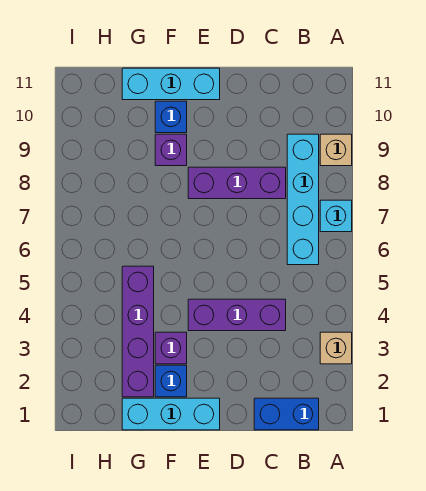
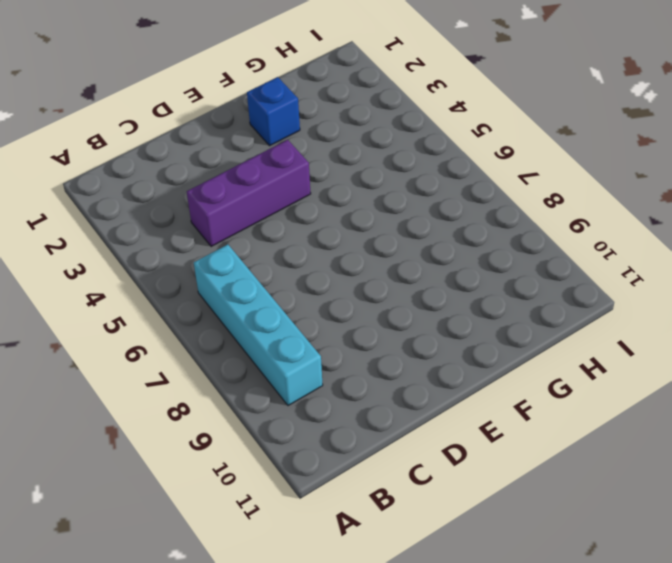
none -> tan brick A3 level 1
none -> cyan brick A7 level 1
none -> tan brick A9 level 1

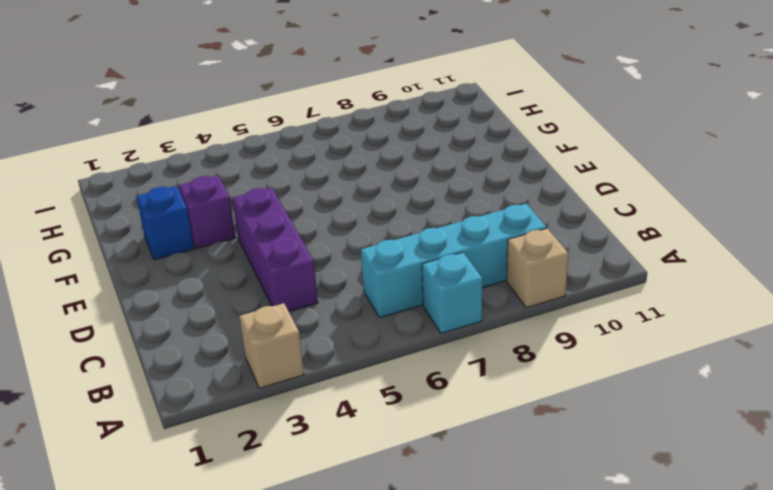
none -> blue brick B1:C1 level 1
none -> purple brick C8:E8 level 1
none -> cyan brick E1:G1 level 1

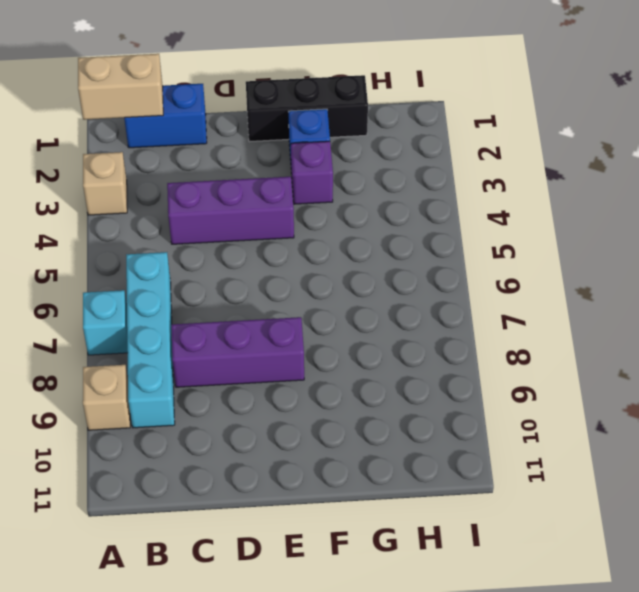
tan brick A1:B1 level 2 -> none
black brick E1:G1 level 1 -> cyan brick E1:G1 level 1
none -> cyan brick E11:G11 level 1
none -> purple brick F9 level 1
none -> blue brick F10 level 1

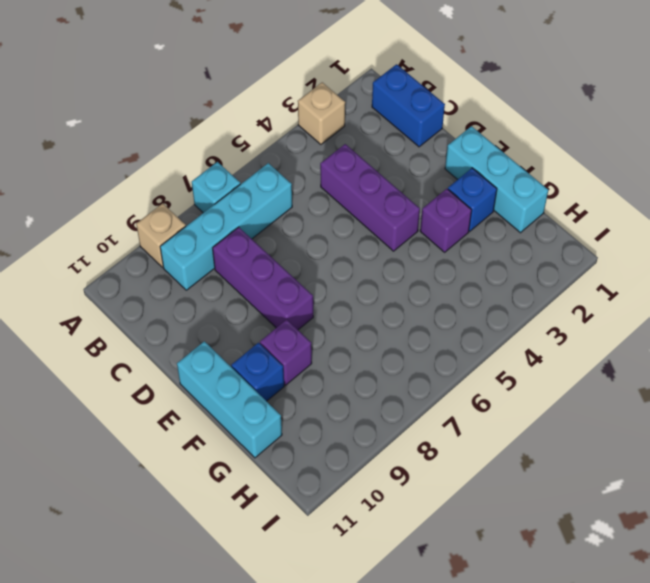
none -> purple brick G2:G5 level 1

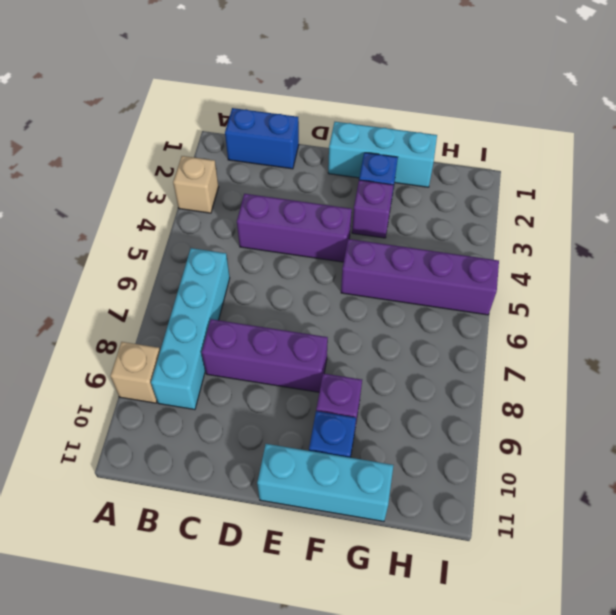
purple brick F5:I5 level 1 -> purple brick G2:G5 level 1
none -> cyan brick A7 level 1

